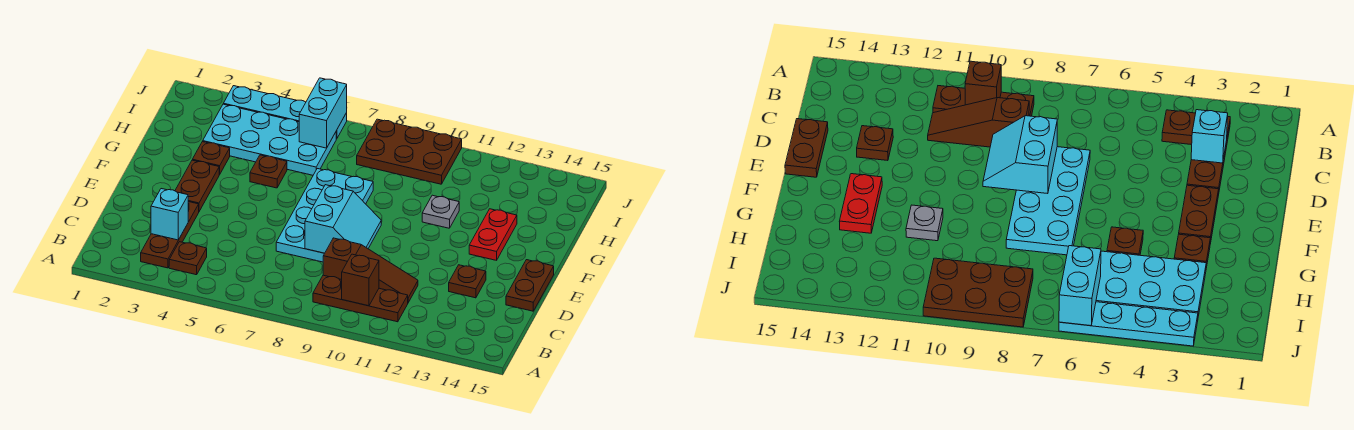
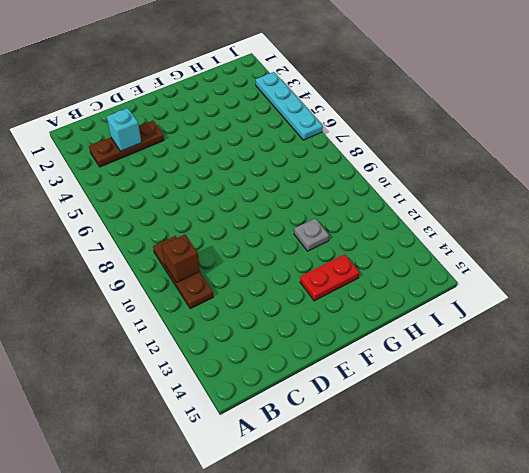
none -> brown plate B4 level 1
none -> brown slope C9:C11 level 1 top 9
none -> cyan plate D7:G8 level 1

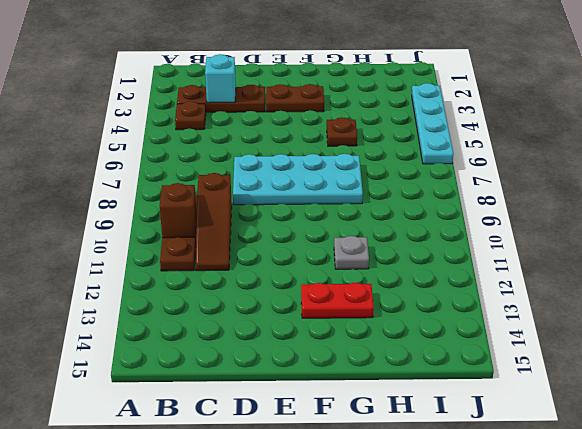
none -> brown plate D13 level 1
none -> brown plate D15:E15 level 1
none -> brown plate G3 level 1

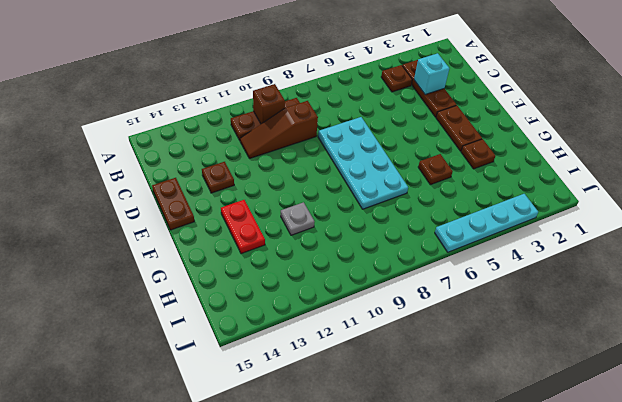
none -> cyan plate H3:I6 level 1
none -> brown plate I8:J10 level 1
none -> cyan slope D8:E9 level 2 top 8

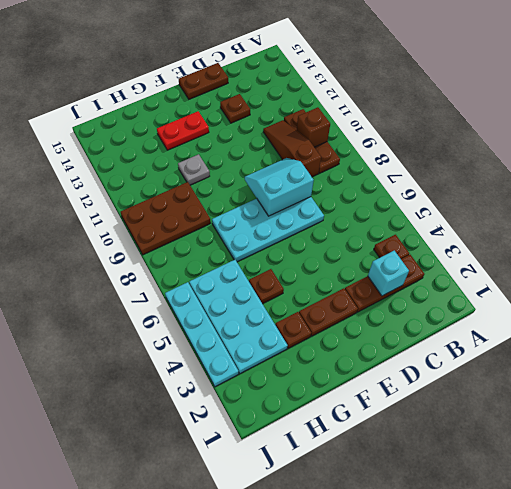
brown plate H9:J10 level 1 -> brown plate I8:J10 level 1
none -> cyan brick I6:J6 level 2

